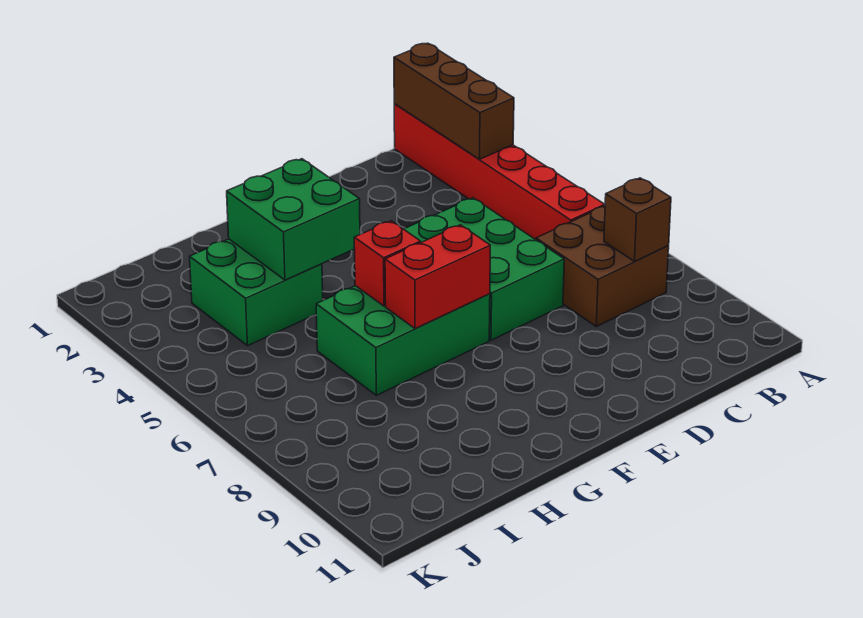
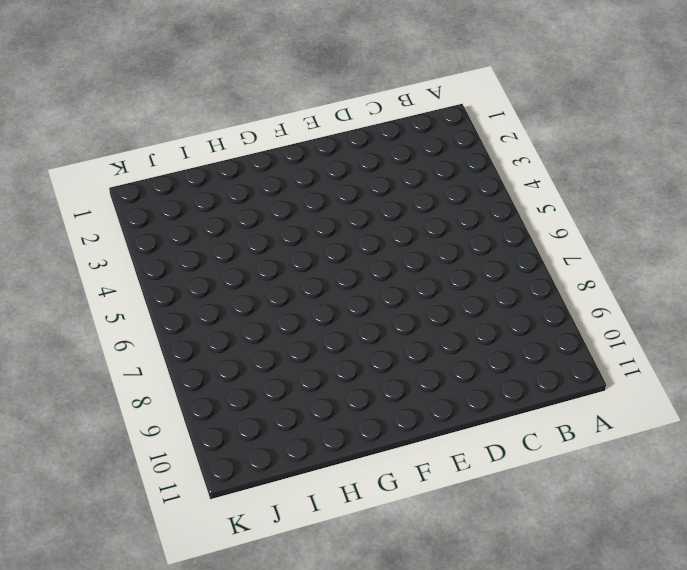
none -> red brick B1:B6 level 1
none -> brown brick B7:C8 level 1

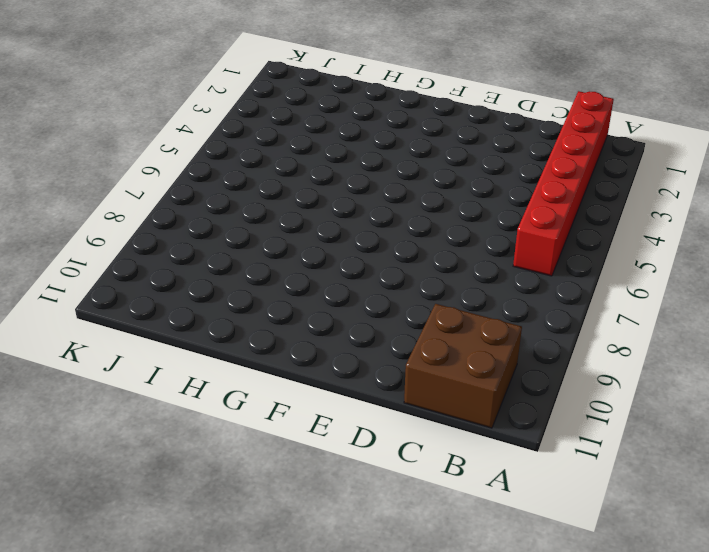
brown brick B10:C11 level 1 -> brown brick B7:C8 level 1
none -> green brick D5:E7 level 1
none -> green brick F6:H7 level 1

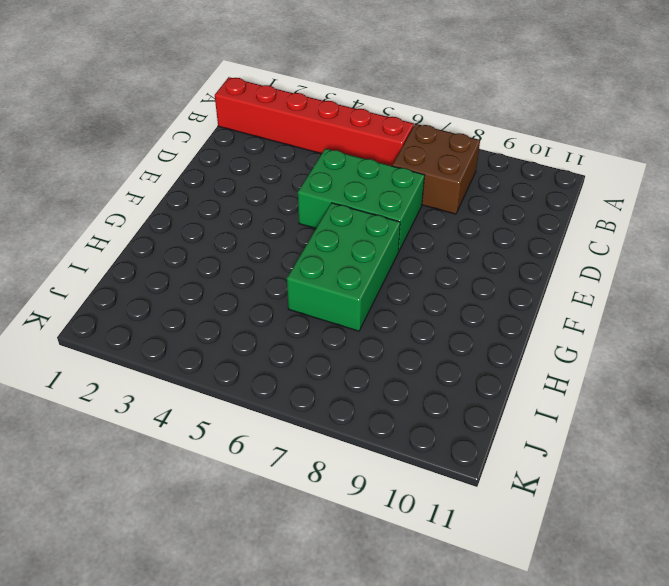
none -> green brick H3:I4 level 1
none -> brown brick B1:B3 level 2

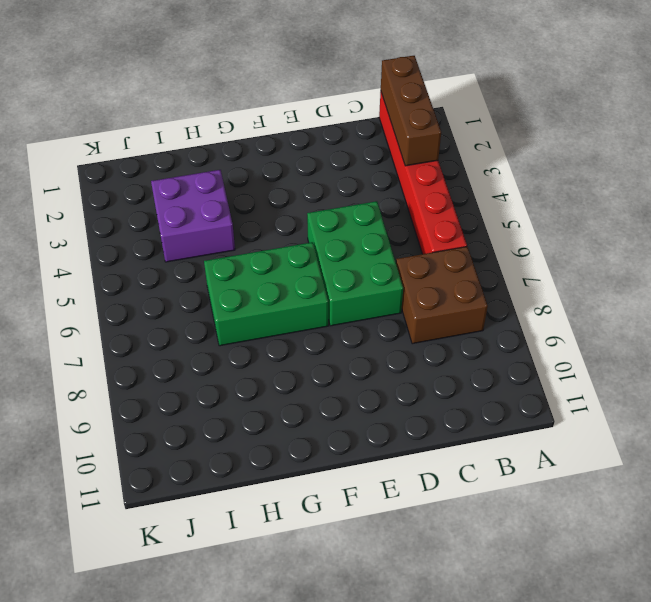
purple brick H3:I4 level 1 -> green brick H3:I4 level 1
none -> brown brick B8 level 2
none -> red brick F7:G7 level 2

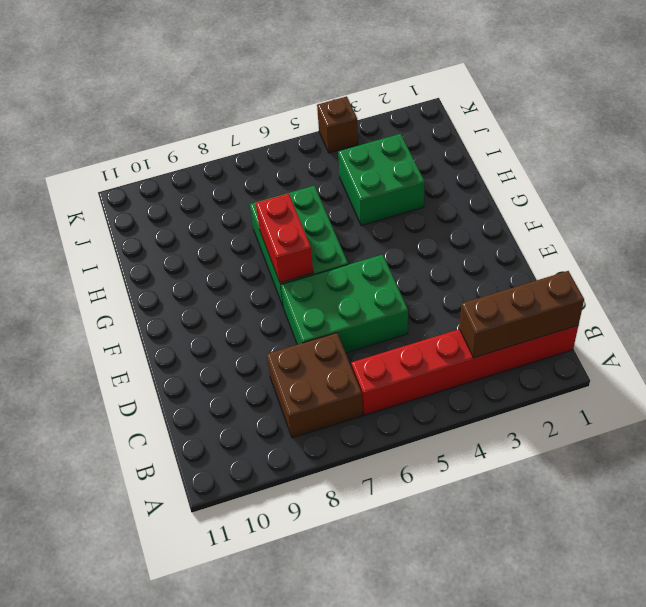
brown brick K4 level 1 -> brown brick B8 level 2
none -> green brick G3:H4 level 2
none -> red brick G6 level 2

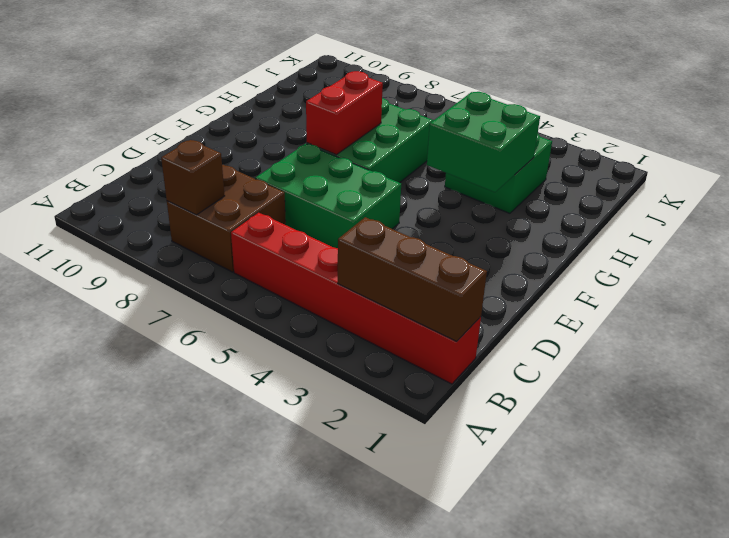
none -> red brick G6 level 2

